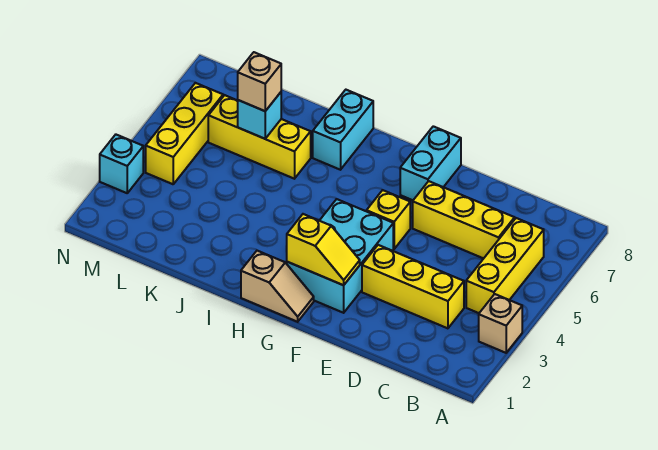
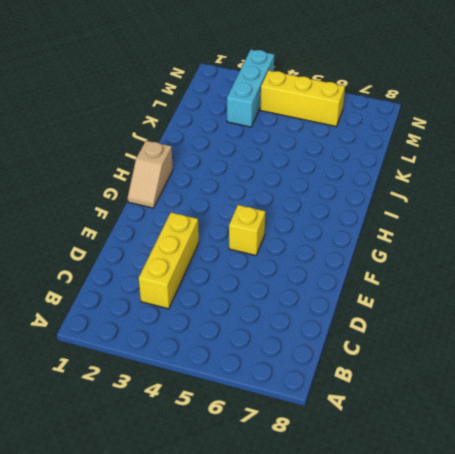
cyan brick L3:N3 level 1 -> cyan brick N3 level 1
none -> tan brick A3 level 1
none -> yellow brick B4:B6 level 1
none -> yellow brick C6:E6 level 1

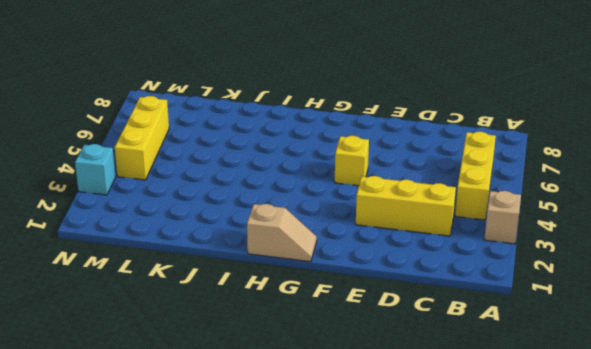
none -> yellow brick C6:E6 level 1
none -> cyan brick F2:G4 level 1
none -> cyan brick F7:F8 level 1

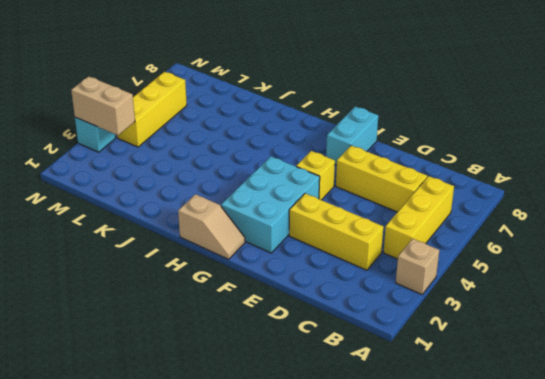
tan brick M3:N3 level 2 -> none
none -> cyan brick I7:I8 level 1
none -> yellow brick J6:L6 level 1
none -> yellow slope F2:G2 level 2 top G

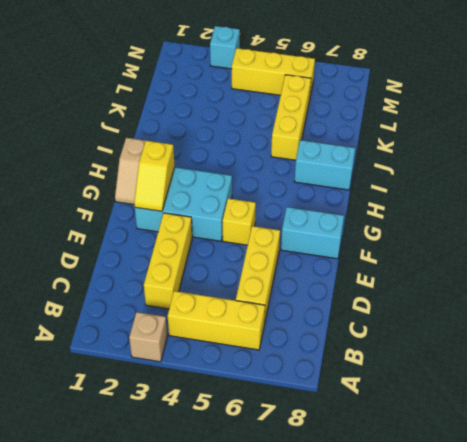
none -> cyan brick K6 level 2
none -> tan brick K6 level 3

